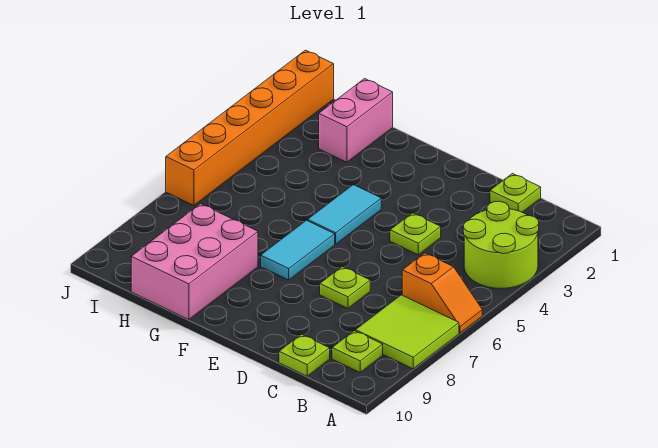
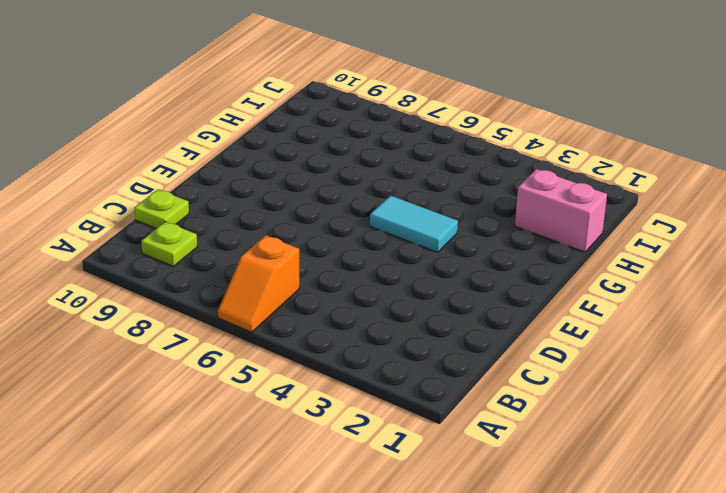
none -> lime round brick A3:B4 level 1
none -> lime tile A7:B8 level 1
none -> lime plate C1 level 1

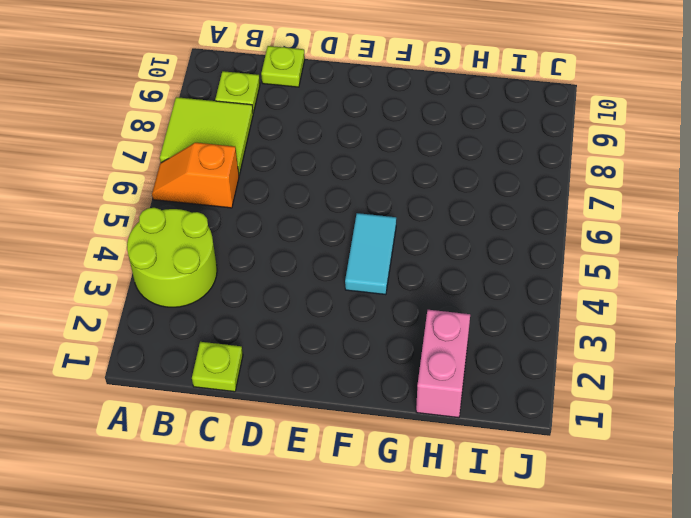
none -> lime plate D4 level 1
none -> lime plate D7 level 1
none -> cyan tile F6:F7 level 1

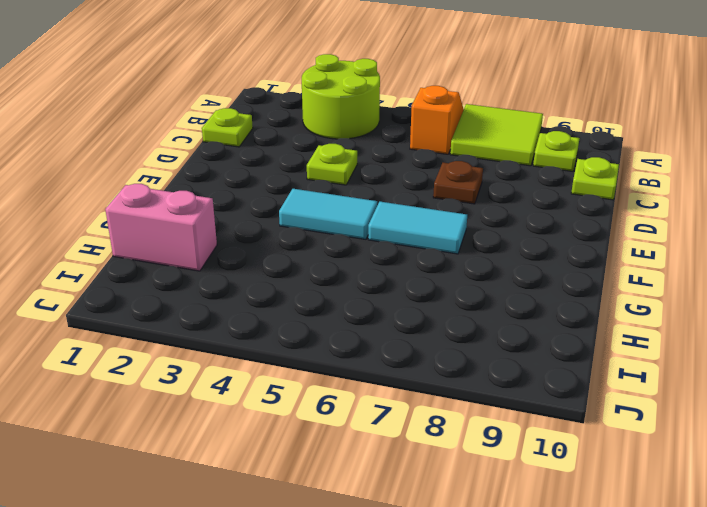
brown plate D7 level 1 -> lime plate D7 level 1
none -> pink brick G8:H10 level 1
none -> orange brick J1:J6 level 1

